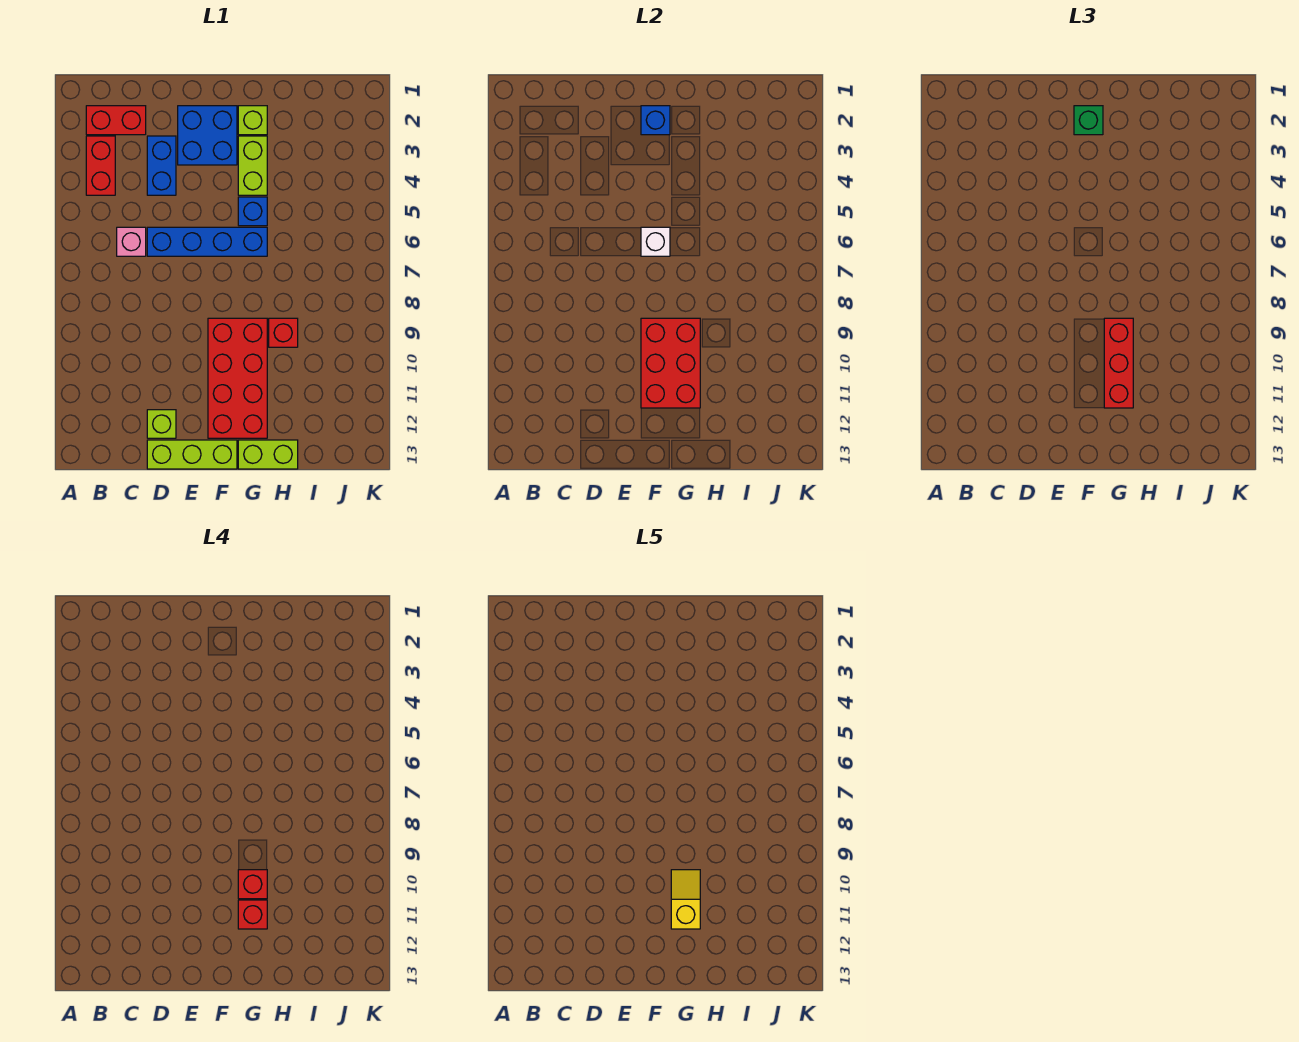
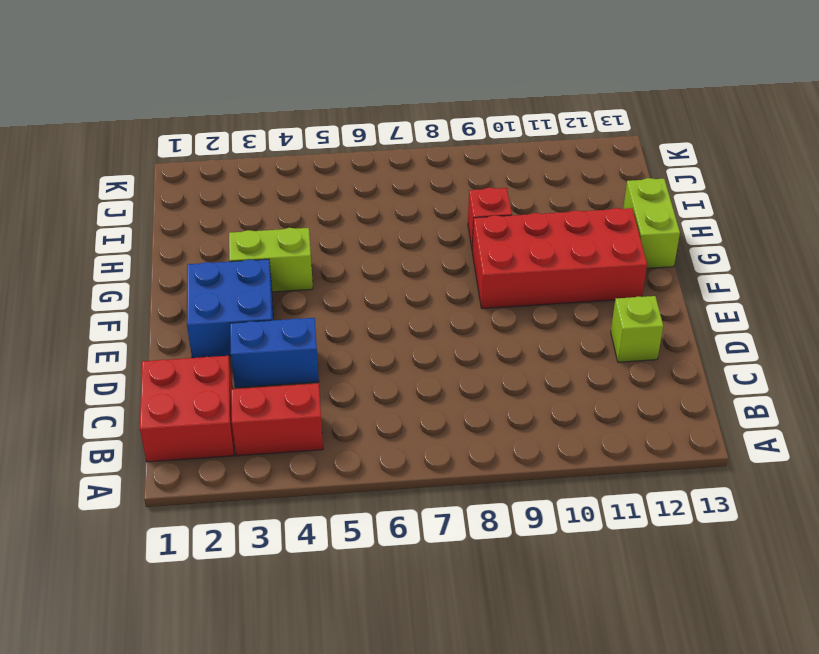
red brick B1:C2 level 1 -> red brick B2:C2 level 1
none -> pink brick C6 level 1
none -> blue brick D6:G6 level 1
none -> lime brick D13:F13 level 1

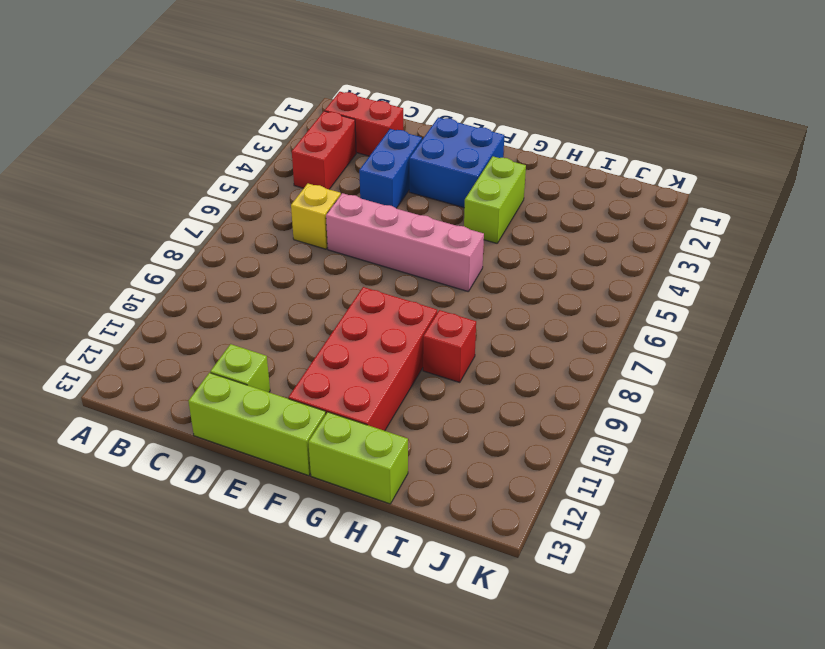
yellow brick C6 level 1 -> pink brick C6 level 1
pink brick D6:G6 level 1 -> blue brick D6:G6 level 1
none -> lime brick G2 level 1
none -> blue brick G5 level 1
none -> blue brick F2 level 2

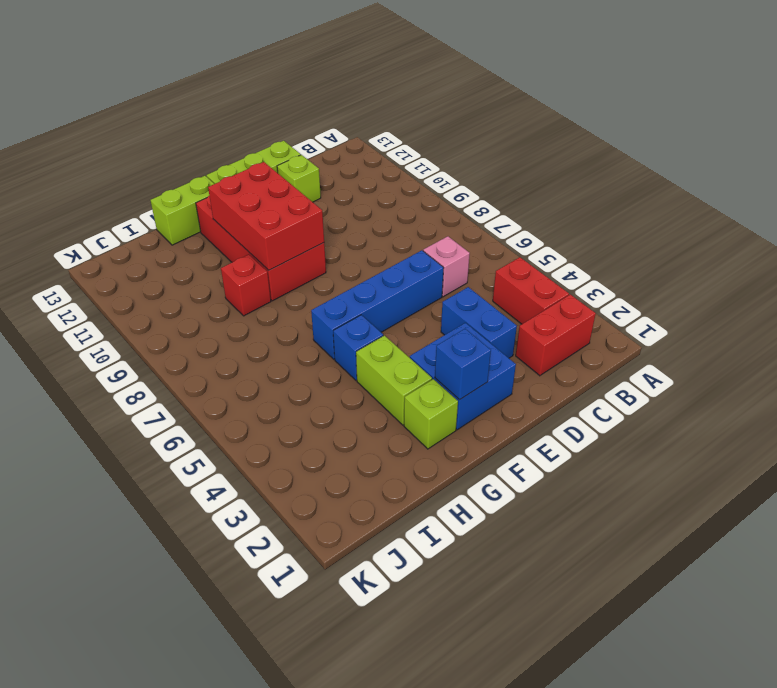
none -> white brick F6 level 2
none -> green brick F2 level 3
none -> red brick G9:G11 level 3

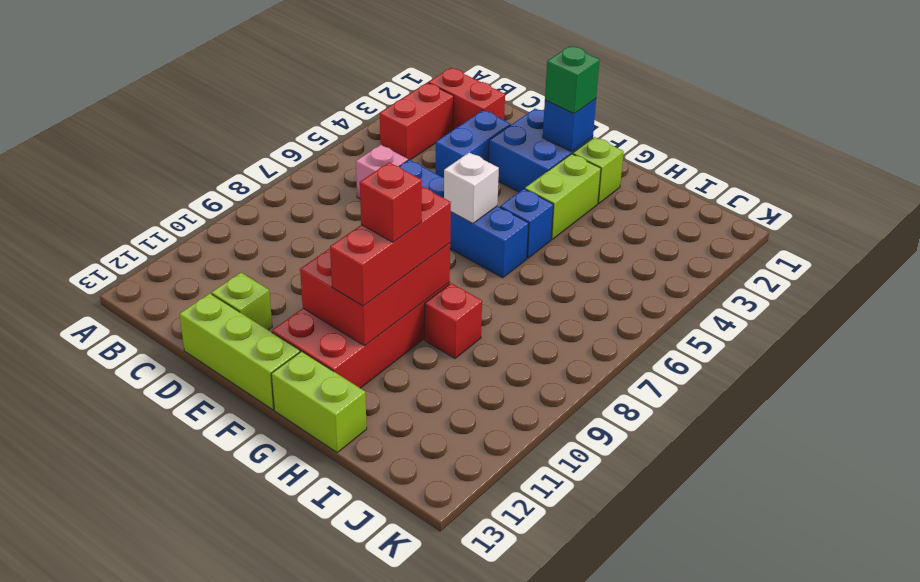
none -> red brick G11 level 4
none -> yellow slope G10:G11 level 5 top 11

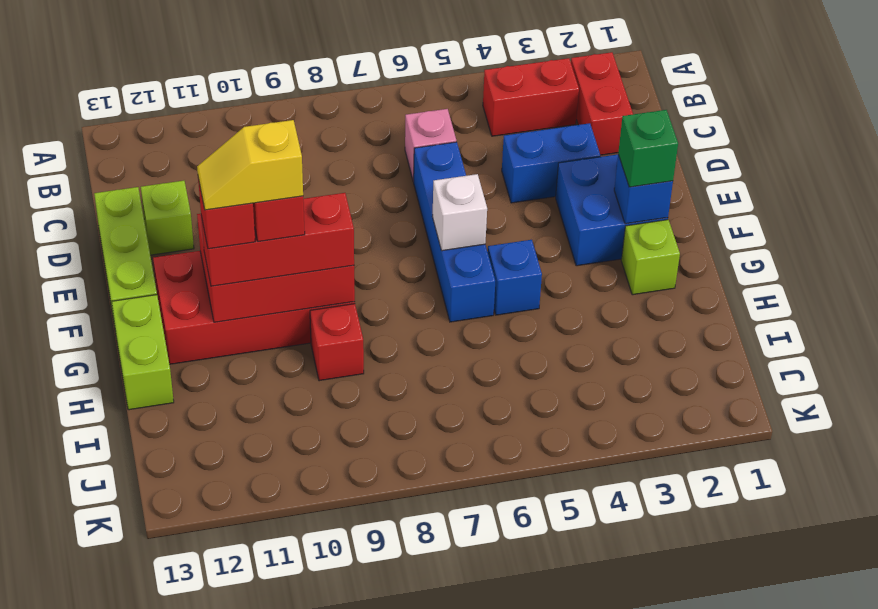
yellow slope G10:G11 level 5 top 10 -> yellow slope G10:G11 level 5 top 11
none -> lime brick G3:G4 level 1

